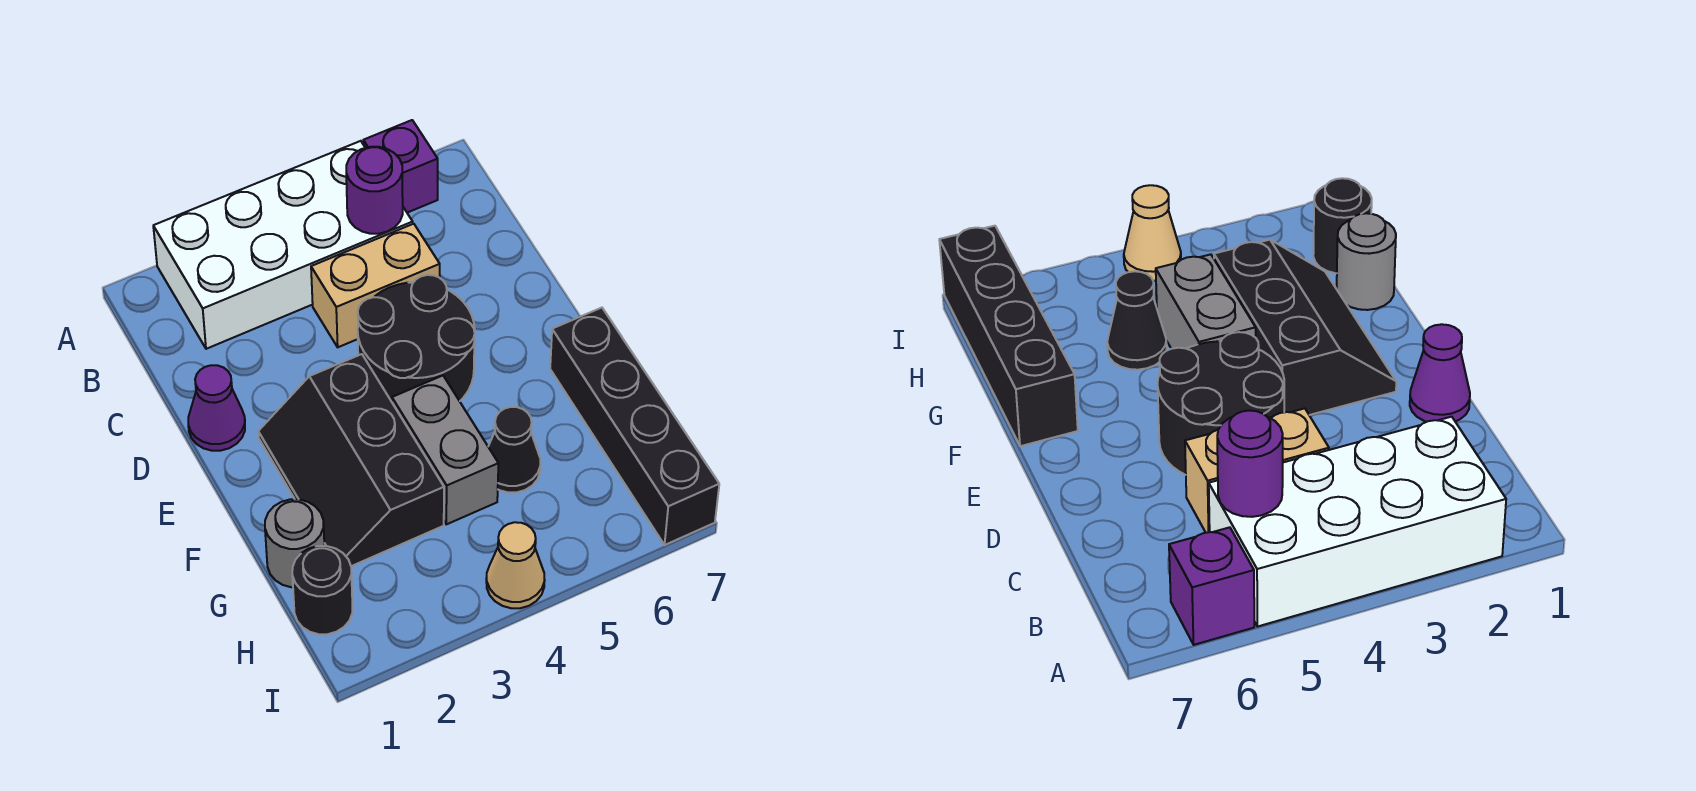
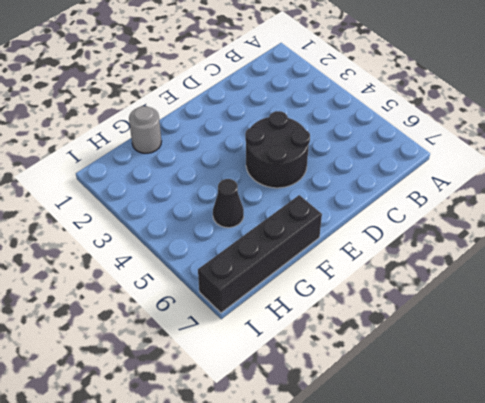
none -> white brick A2:B5 level 1
none -> purple brick A6 level 1
none -> tan brick C4:C5 level 1

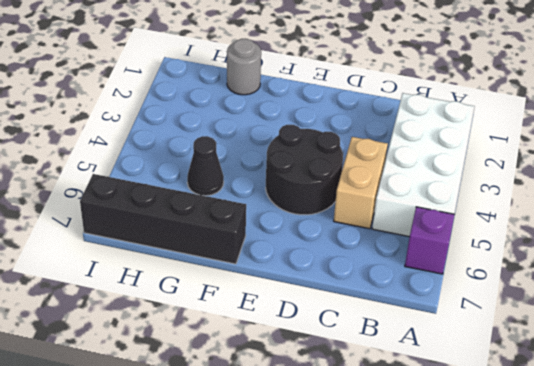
none -> purple cone D1 level 1
none -> black slope E2:G3 level 1 top 3
none -> grey brick F4:G4 level 1

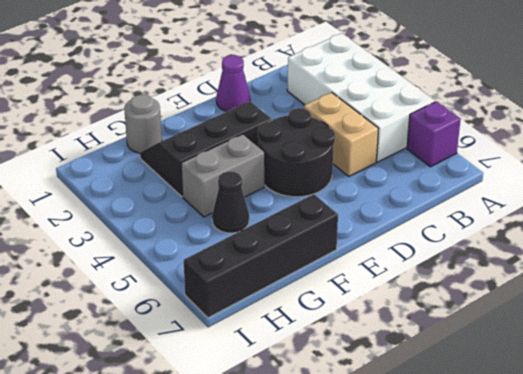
none -> black round brick H1 level 1
none -> tan cone I4 level 1
none -> purple round brick B5 level 2

